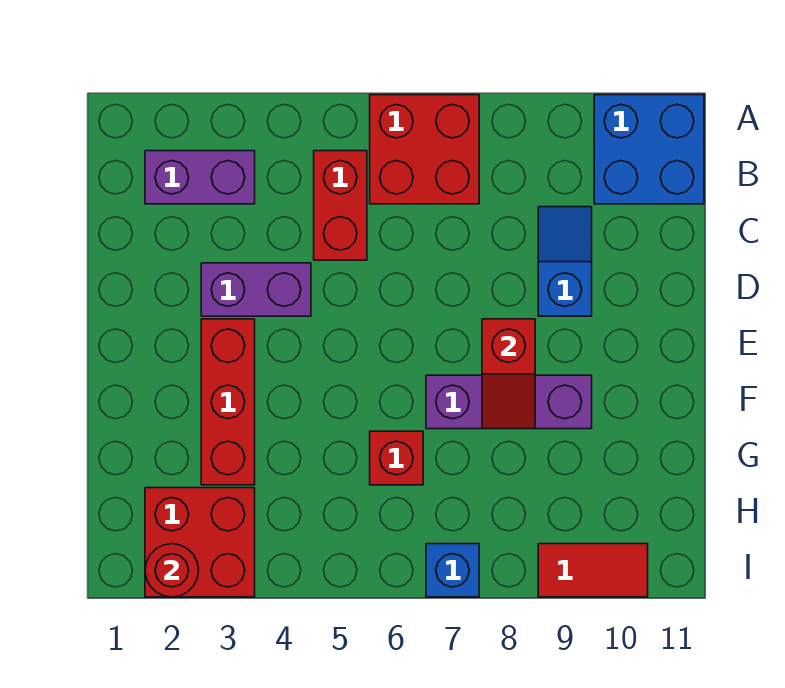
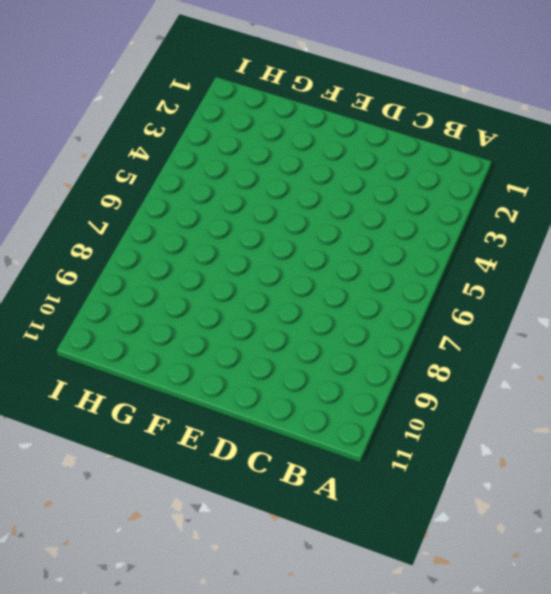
none -> red brick A6:B7 level 1
none -> blue brick A10:B11 level 1
none -> purple brick B2:B3 level 1

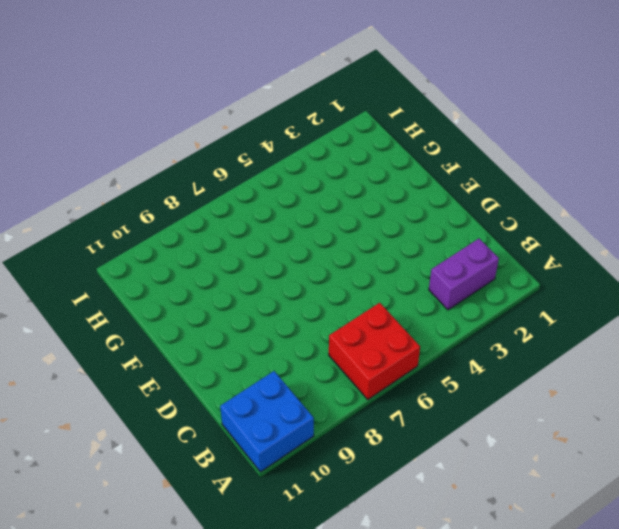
none -> red brick B5:C5 level 1
none -> blue slope C9:D9 level 1 top D
none -> purple brick D3:D4 level 1

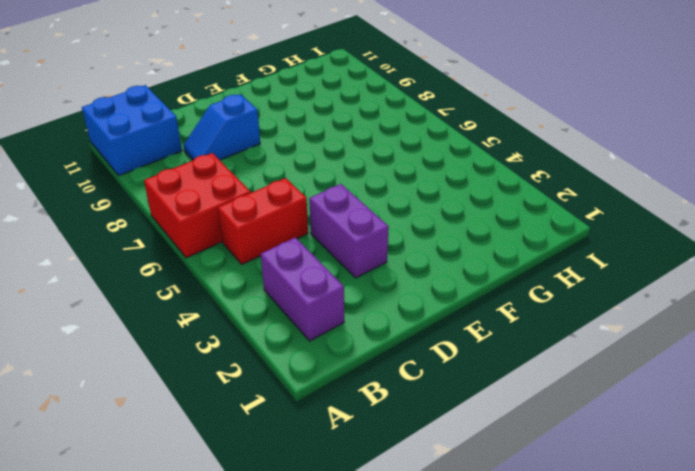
none -> red brick E3:G3 level 1
none -> purple brick F7:F9 level 1
none -> red brick G6 level 1

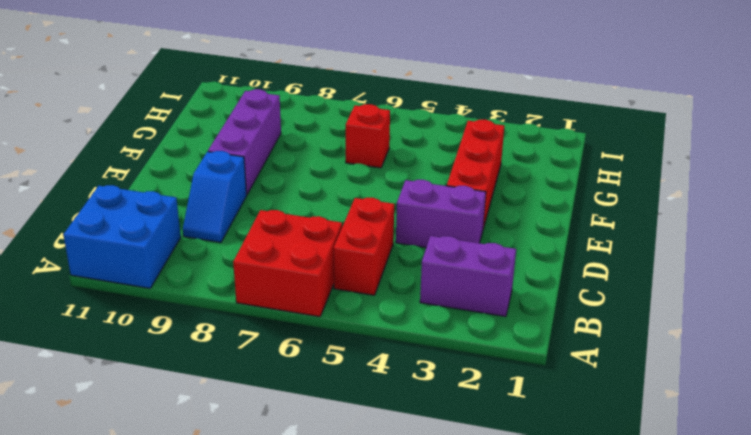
purple brick E9:G9 level 1 -> purple brick F7:F9 level 1
none -> red brick H2:I3 level 1
none -> blue brick I7 level 1
none -> red tile I9:I10 level 1

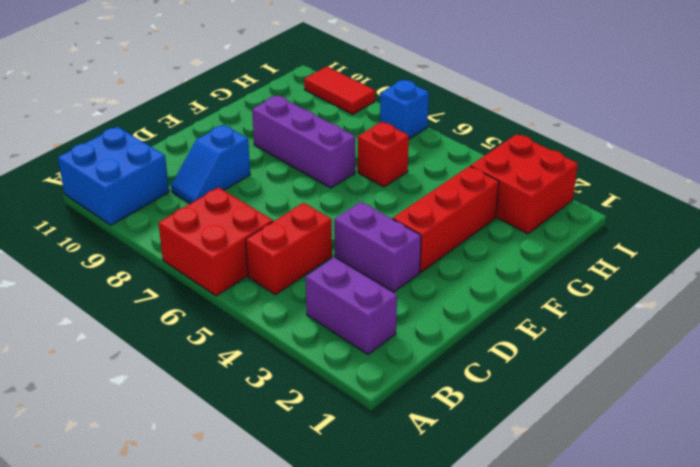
none -> red slope E8:F8 level 2 top E
none -> red round brick I2 level 2

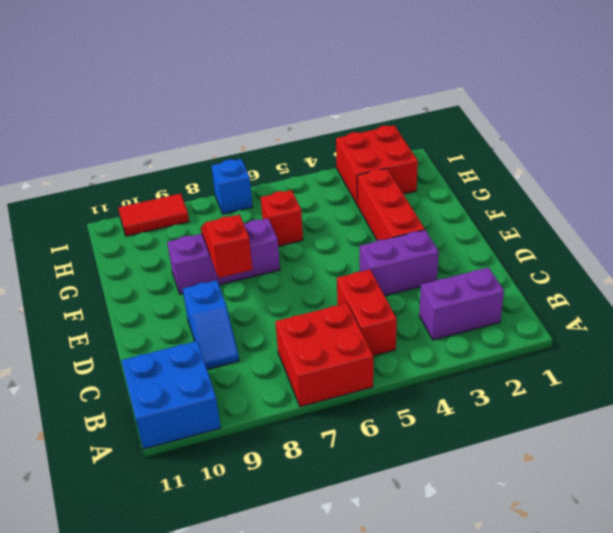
none -> red round brick I2 level 2

